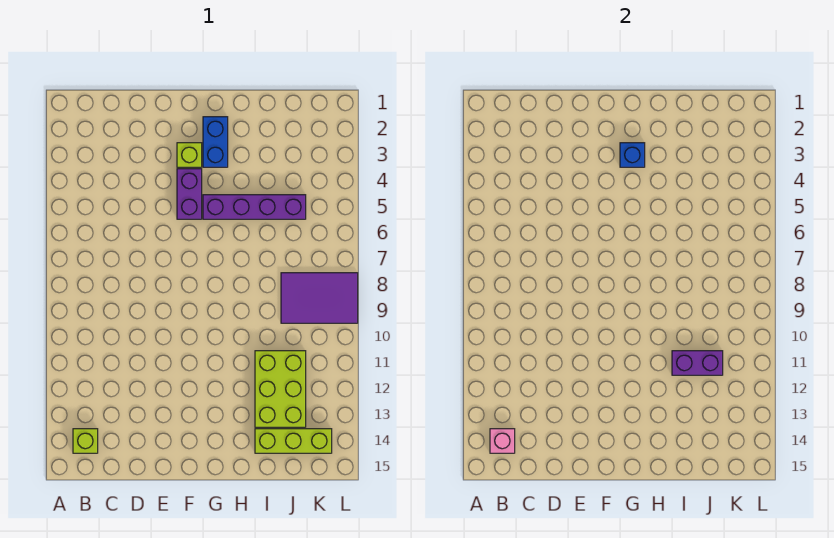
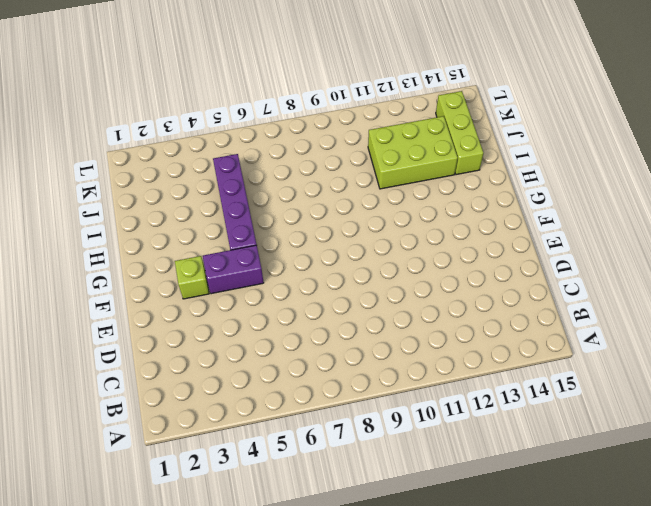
none -> lime brick B14 level 1
none -> blue brick G2:G3 level 1

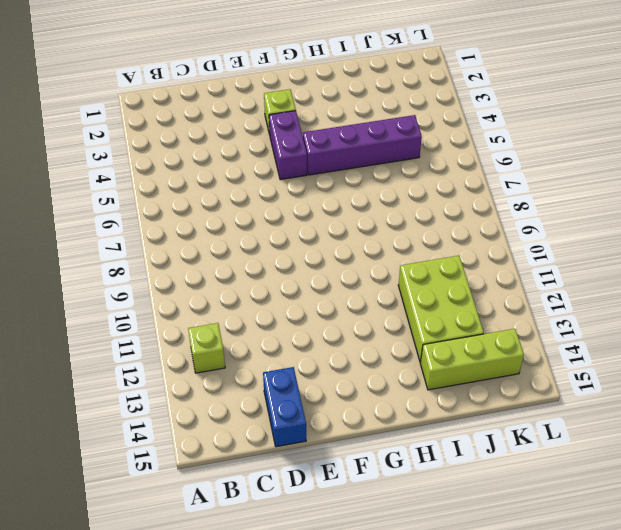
lime brick B12 level 1 -> lime brick B14 level 1
blue brick D14:D15 level 1 -> blue brick G2:G3 level 1
none -> purple tile J8:L9 level 1
none -> pink brick B14 level 2

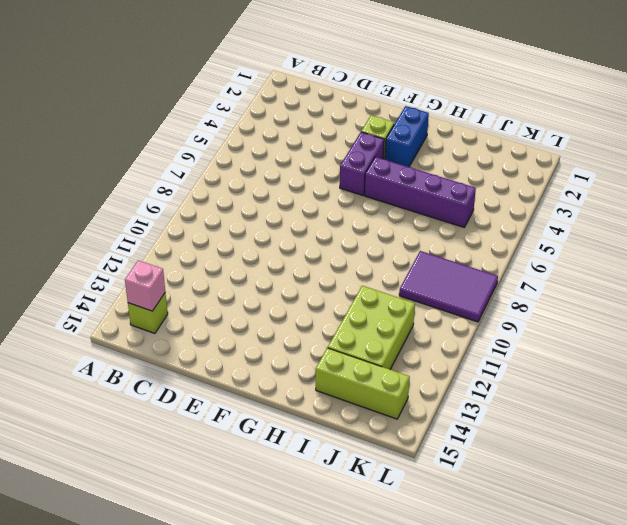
none -> blue brick G3 level 2
none -> purple brick I11:J11 level 2

